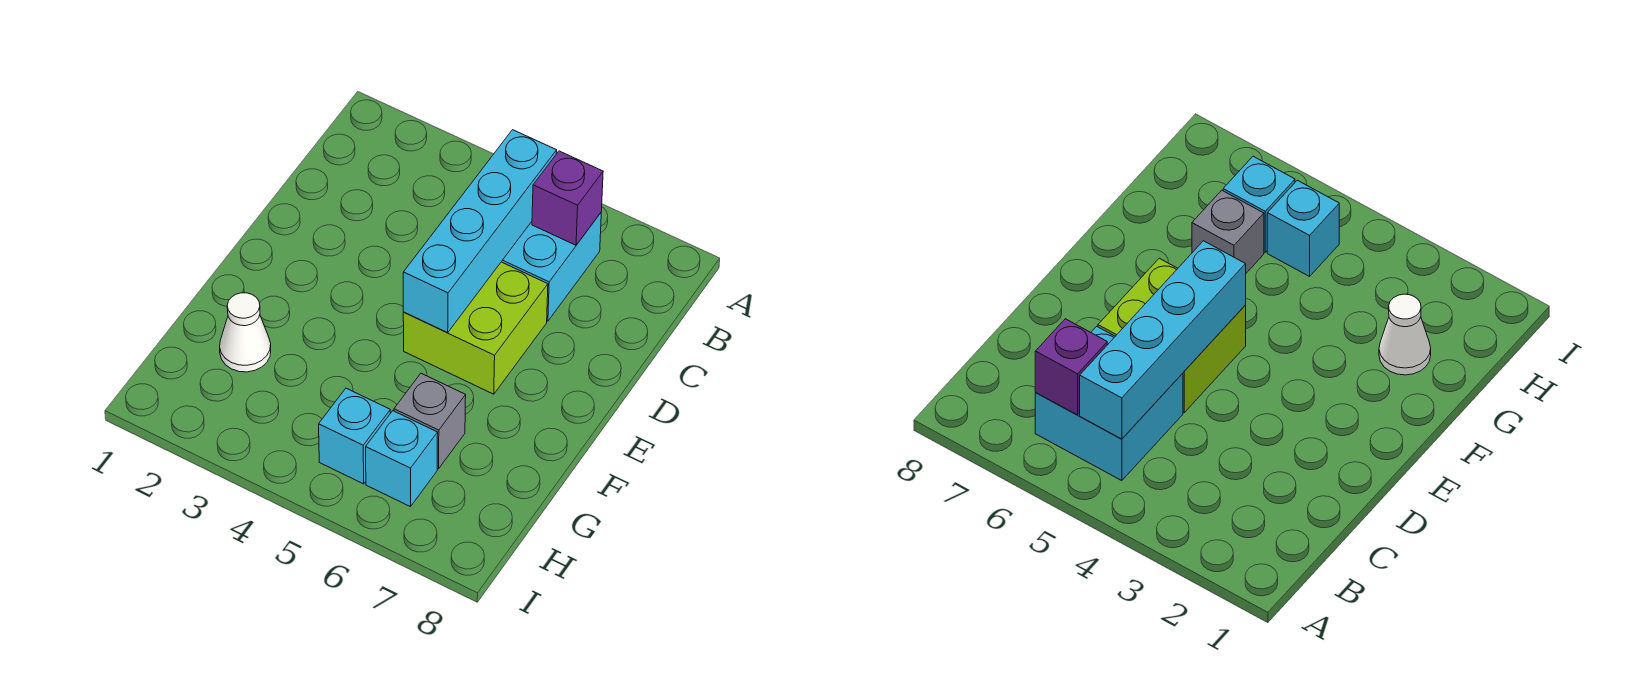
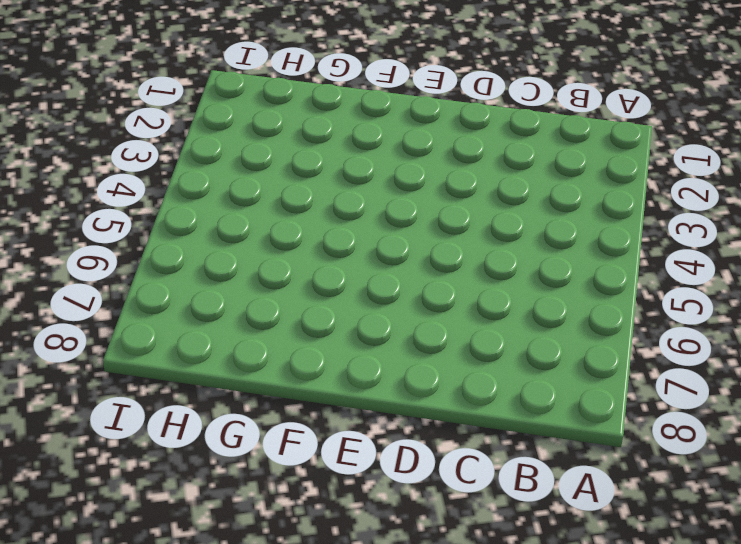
none -> cyan brick B5:C6 level 1
none -> lime brick D5:E6 level 1

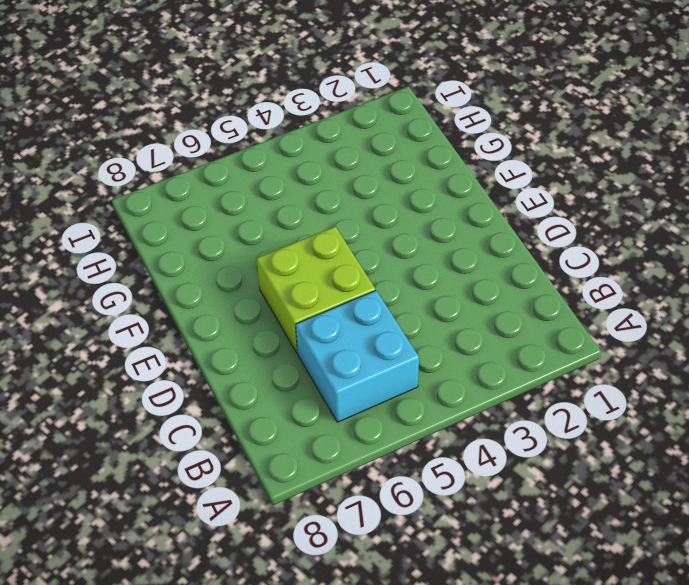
none -> white cone G2 level 1
none -> grey brick G6 level 1

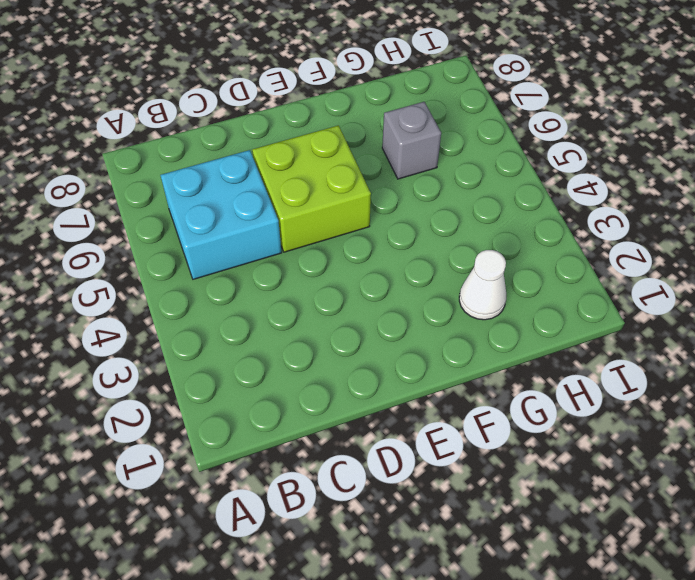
none -> cyan brick H5 level 1
none -> cyan brick H6 level 1

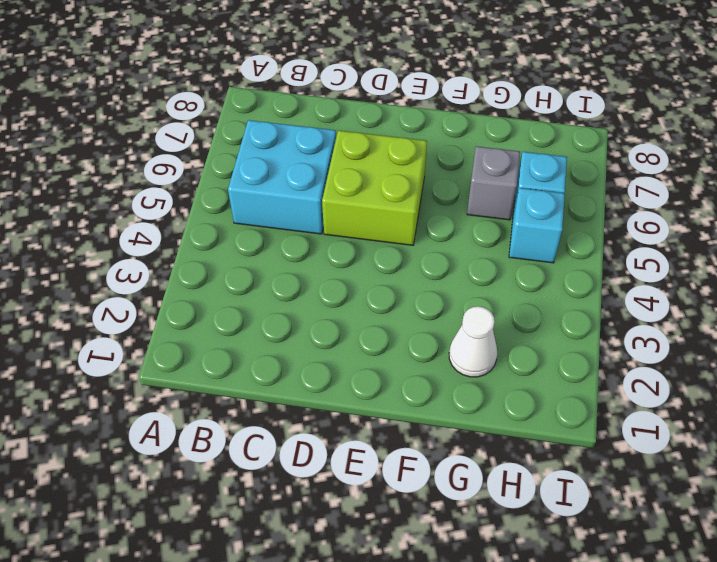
none -> cyan brick B5:E5 level 2
none -> purple brick B6 level 2

